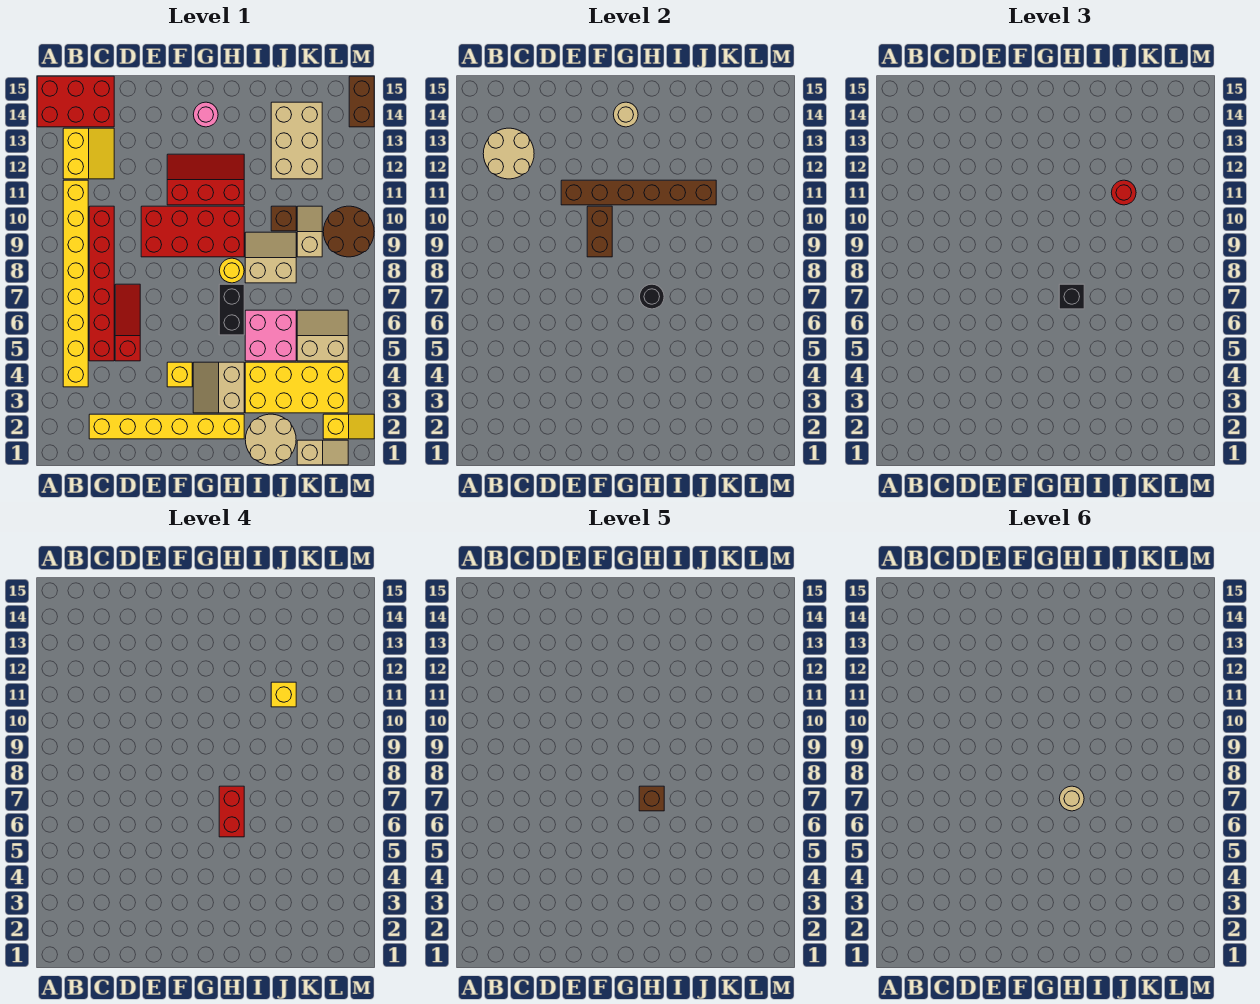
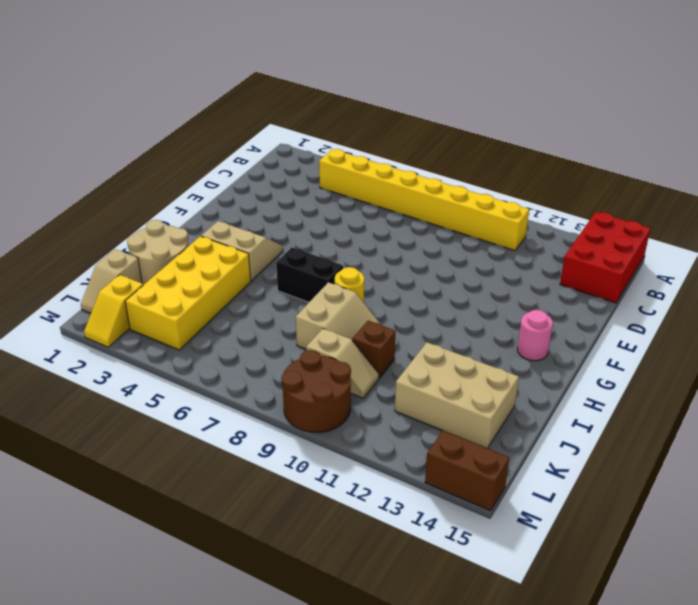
none -> yellow slope B12:C13 level 1 top B
none -> yellow brick C2:H2 level 1
none -> red brick C5:C10 level 1
none -> red slope D5:D7 level 1 top 5

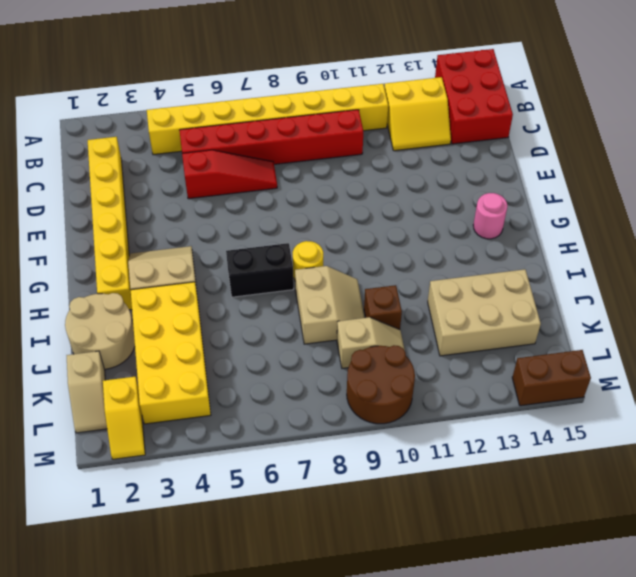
none -> red brick E9:H10 level 1
none -> yellow brick F4 level 1
none -> red slope F11:H12 level 1 top 11
none -> pink brick I5:J6 level 1

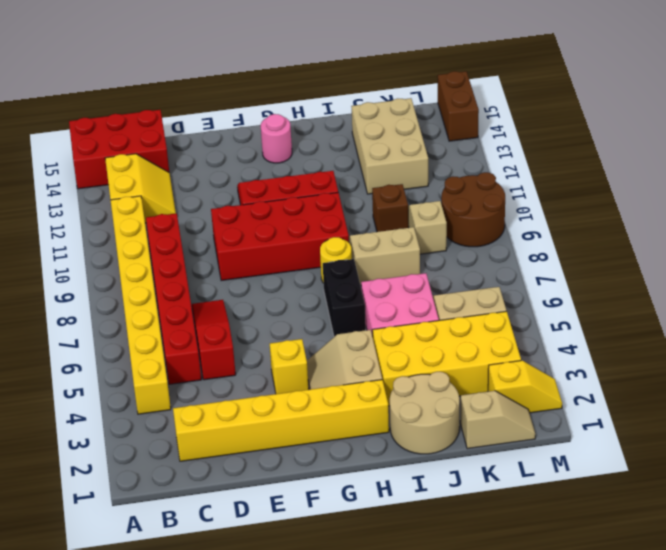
none -> tan round brick B12:C13 level 2
none -> brown brick E11:J11 level 2
none -> brown brick F9:F10 level 2
none -> tan round brick G14 level 2

